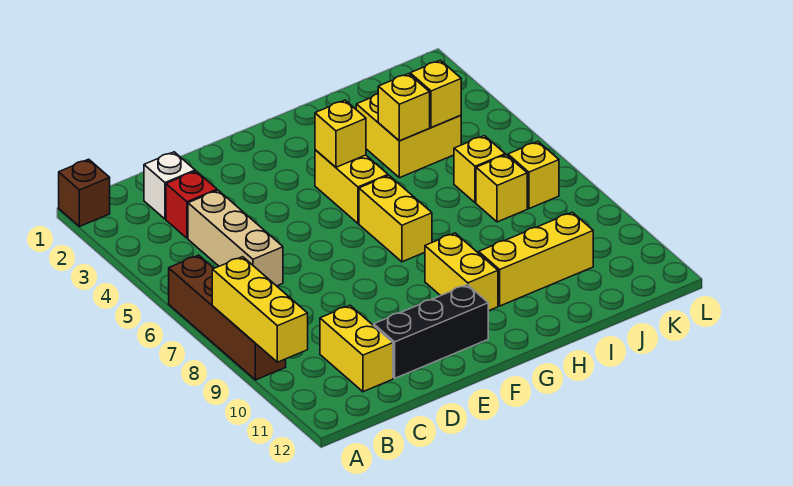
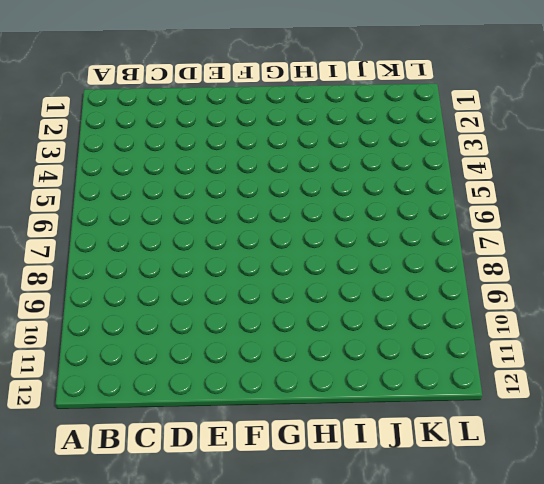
none -> brown brick A1 level 1
none -> brown brick A6:A9 level 1
none -> white brick C2 level 1

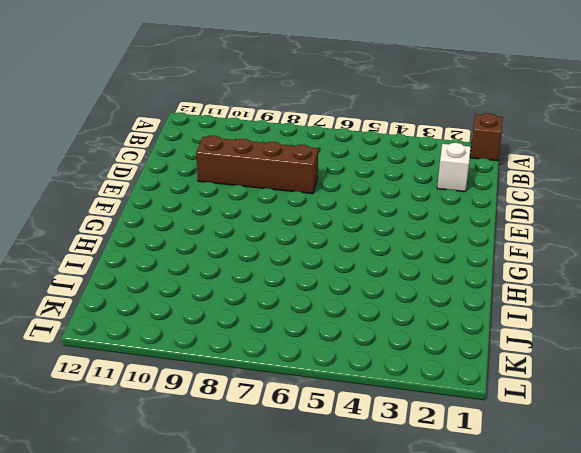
brown brick D7:D10 level 1 -> brown brick A6:A9 level 1
none -> red brick C3 level 1
none -> tan brick C4:C6 level 1
none -> yellow brick C10:C11 level 1

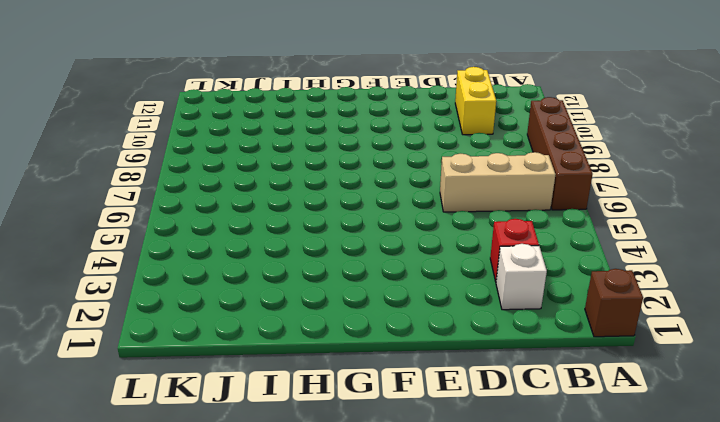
tan brick B6:D6 level 1 -> tan brick C4:C6 level 1
none -> black brick D11:F11 level 1
none -> yellow brick G4:G5 level 1
none -> yellow brick G6:G7 level 1

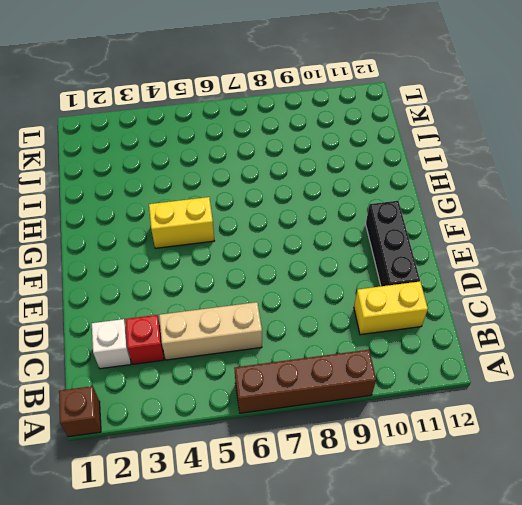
none -> yellow brick G6:G7 level 1
none -> yellow brick G9:G10 level 1
none -> yellow brick H10:J10 level 1

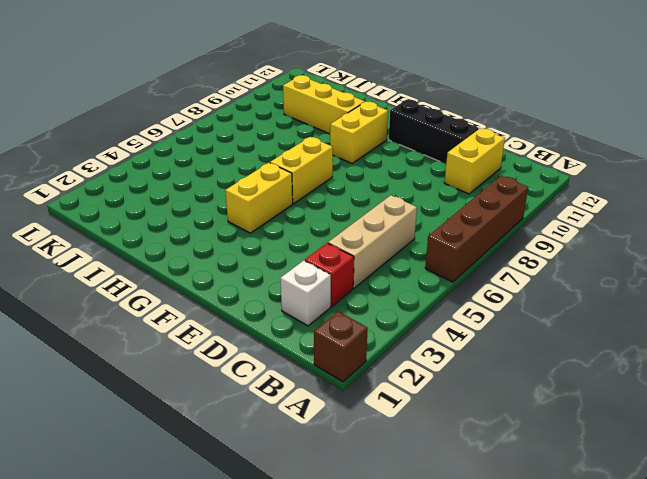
none -> yellow brick I3:J4 level 1
none -> yellow brick J6 level 1
none -> yellow brick J7 level 1

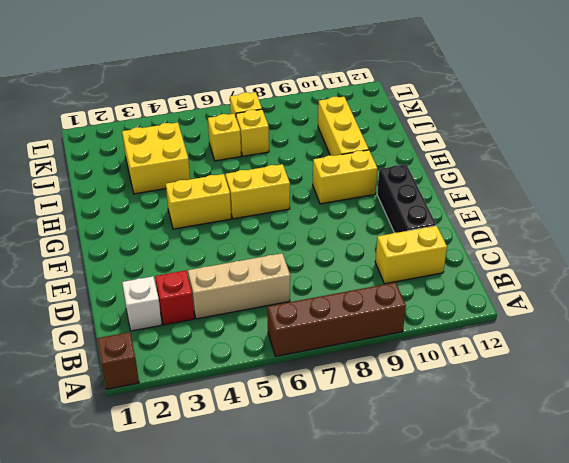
none -> yellow brick A8:A10 level 2
none -> yellow brick G4 level 2
none -> yellow brick I4 level 2

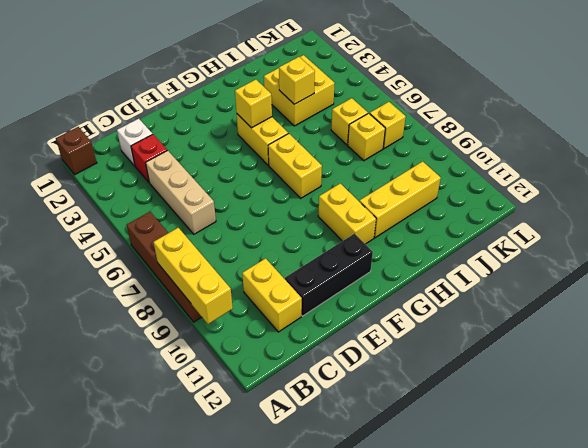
none -> yellow brick J4 level 2

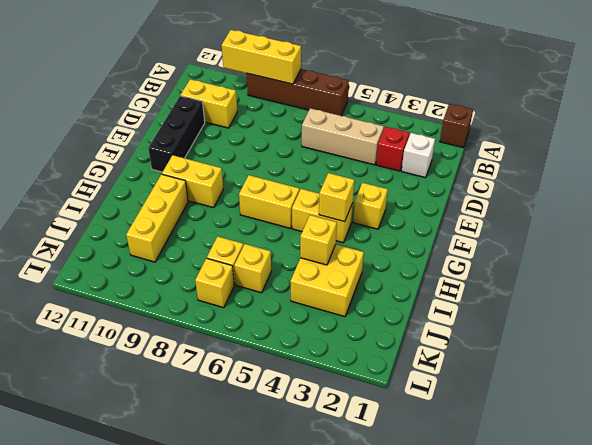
yellow brick F3 level 1 -> yellow brick J4 level 2

